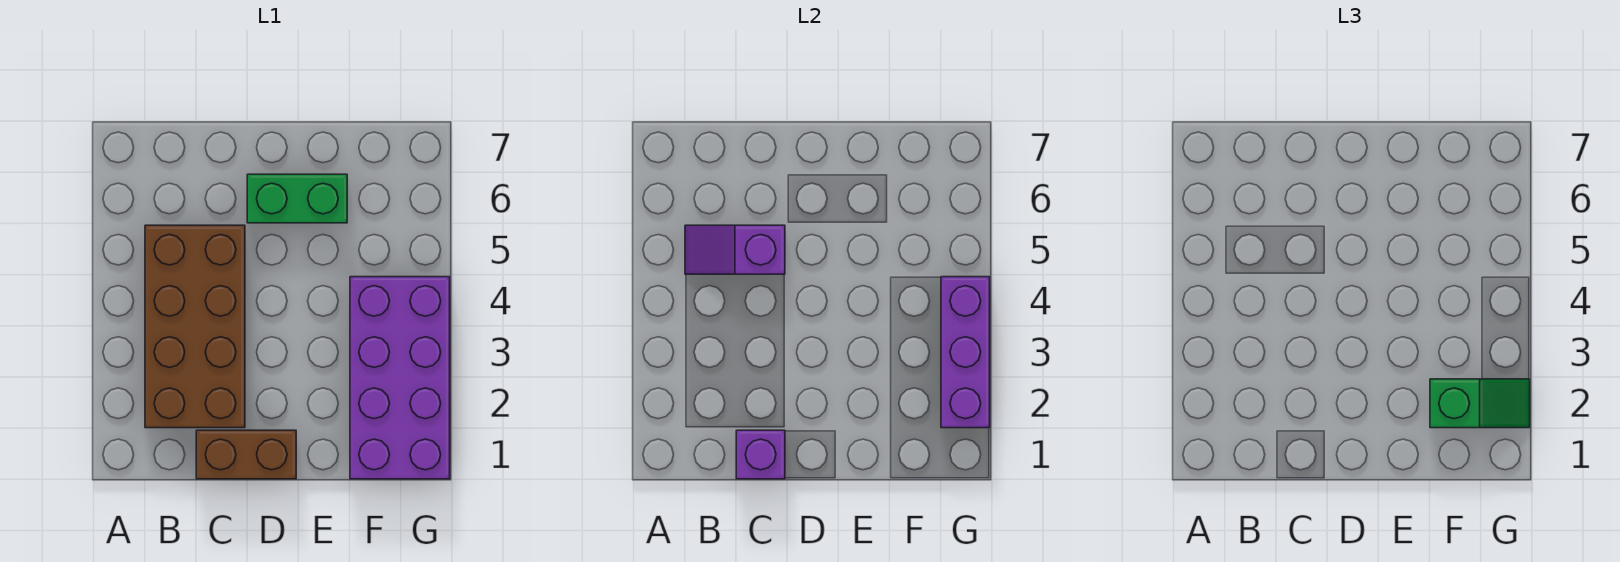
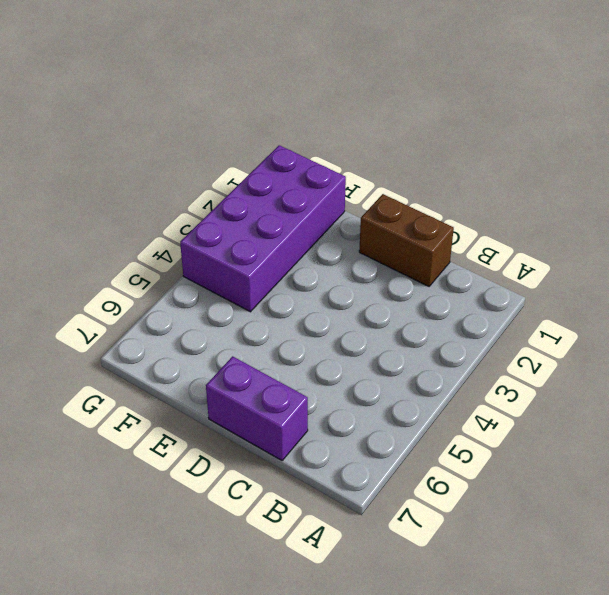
purple brick C7:D7 level 1 -> none
none -> brown brick B2:C5 level 1
none -> green brick D6:E6 level 1

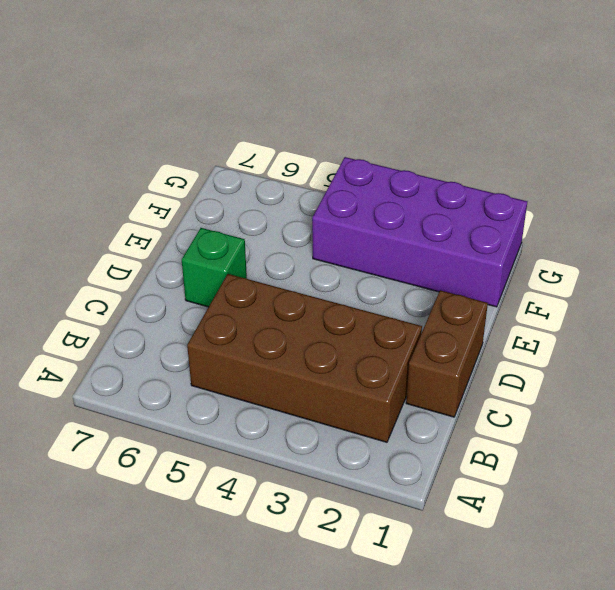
green brick D6 level 1 -> green brick D6:E6 level 1
none -> purple slope B5:C5 level 2 top C
none -> purple brick C1 level 2

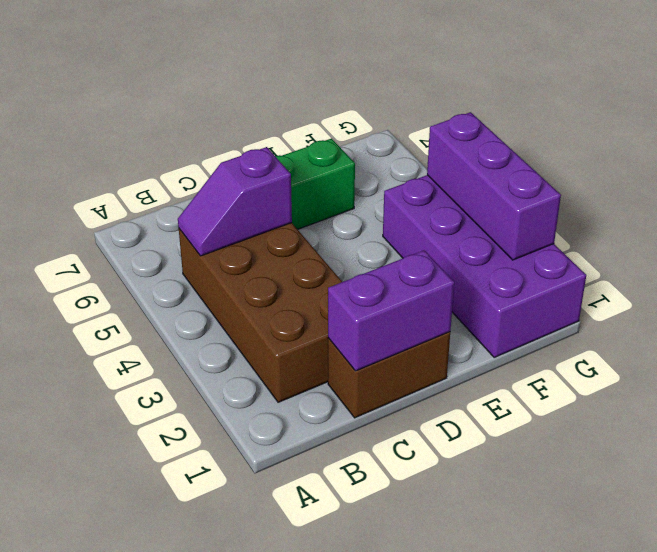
purple brick C1:D1 level 2 -> purple brick C1 level 2
none -> green slope F2:G2 level 3 top F

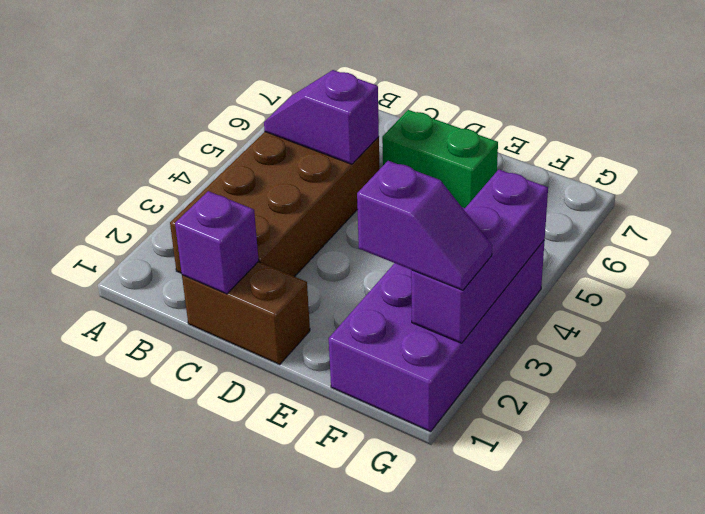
purple slope F2:G2 level 3 top F -> green slope F2:G2 level 3 top F

